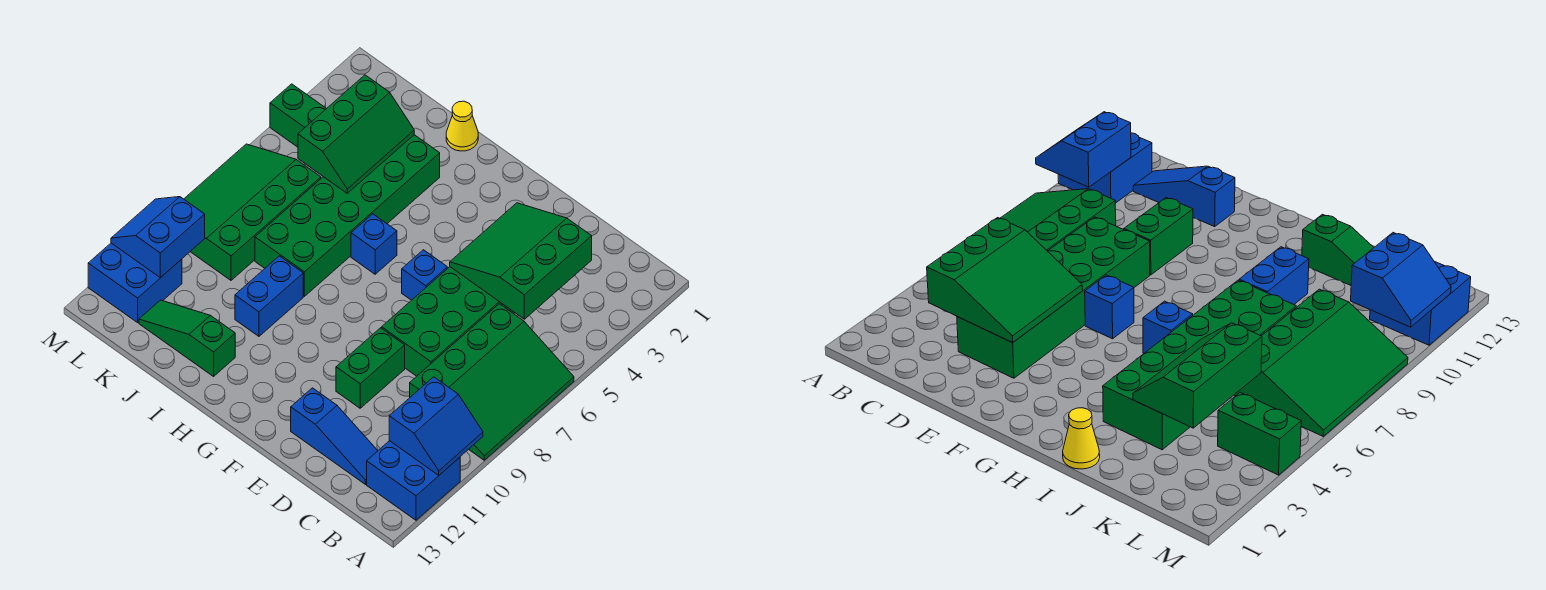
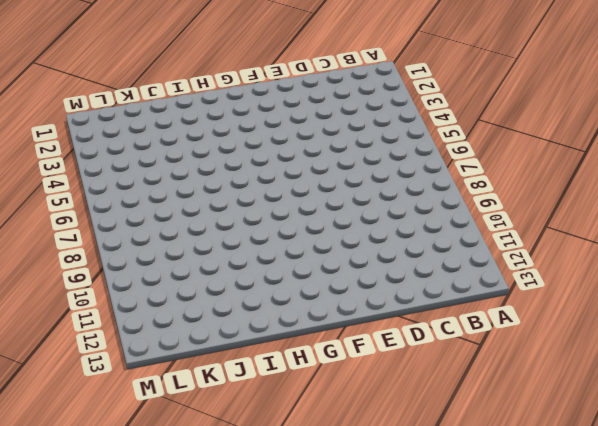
none -> green slope A6:C9 level 1 top C
none -> blue brick A11:B12 level 1
none -> blue slope C12:E12 level 1 top E

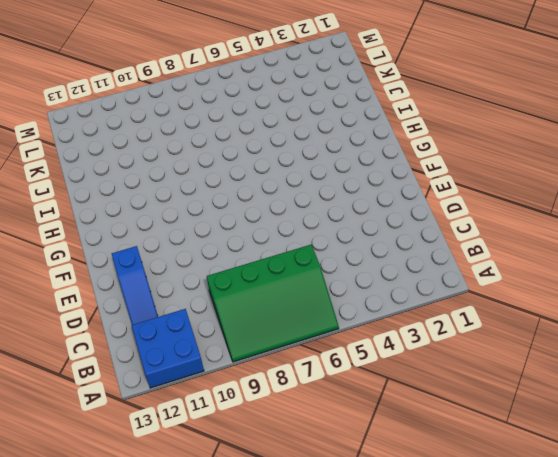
none -> green brick D3:E8 level 1
none -> green brick E9:E10 level 1
none -> blue brick F6 level 1

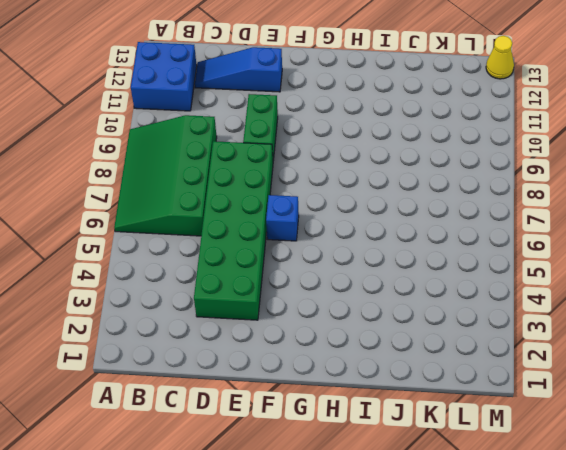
yellow cone M13 level 1 -> yellow cone I1 level 1
none -> blue brick H6 level 1
none -> green brick I3:J8 level 1
none -> blue brick I9:I10 level 1

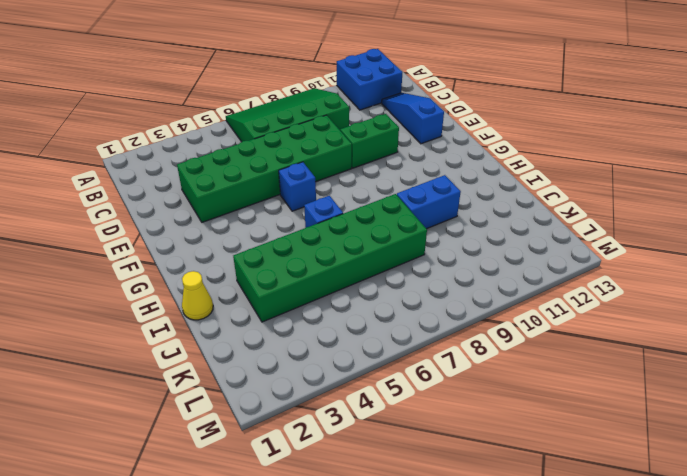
none -> green slope I12:K12 level 1 top I
none -> green slope K6:M9 level 1 top K
none -> green brick L4:M4 level 1

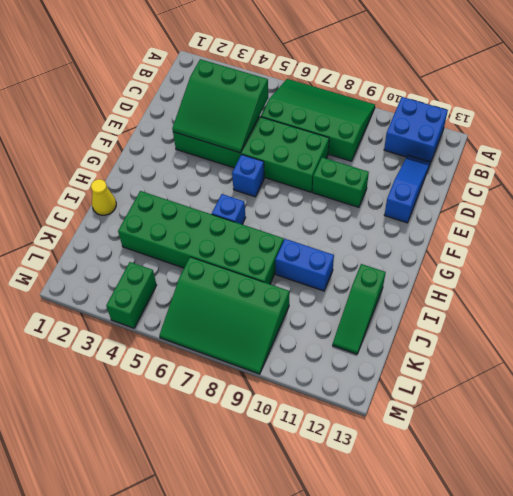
none -> blue brick L11:M12 level 1
none -> blue slope A10:B11 level 2 top B
none -> green slope J3:K5 level 2 top K

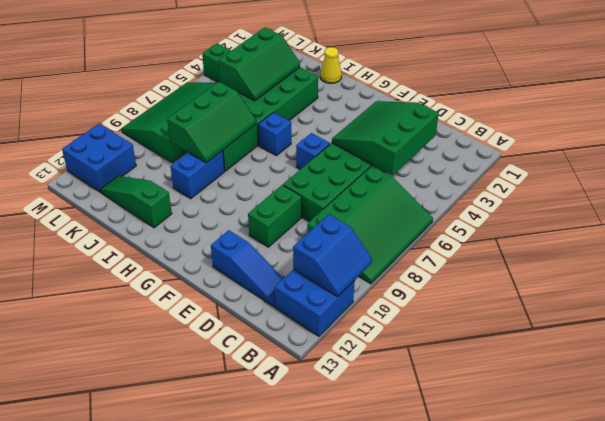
green slope I7:J9 level 2 top J -> none
none -> blue slope L10:M11 level 2 top L

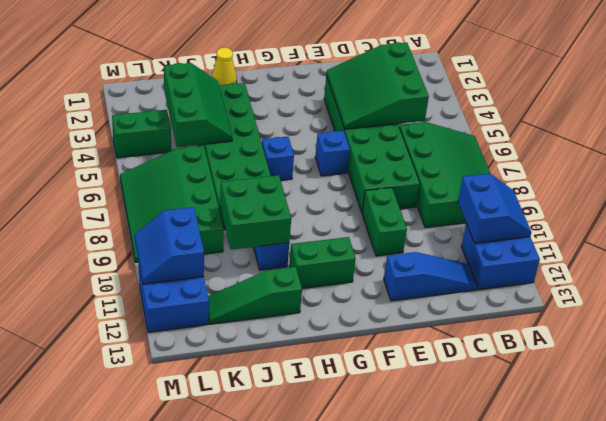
green brick G11:H11 level 1 -> none
green brick I9:J10 level 2 -> none

